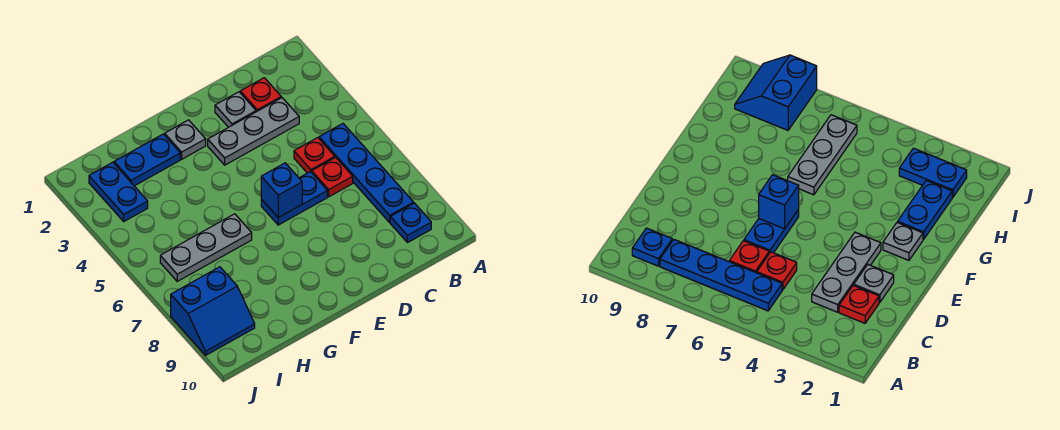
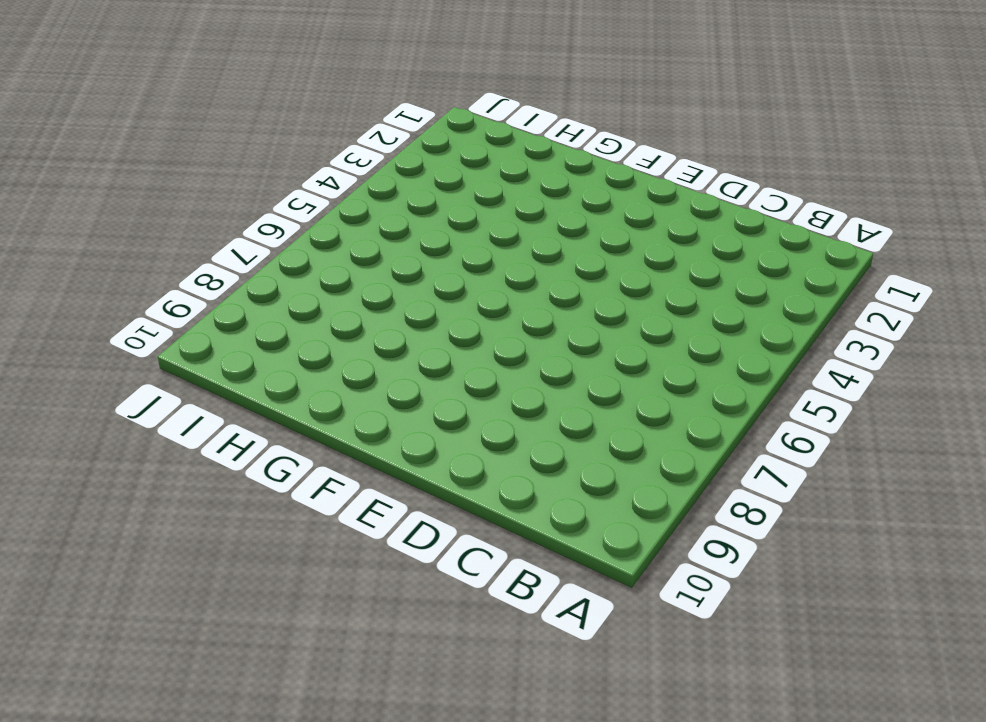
none -> blue plate B5:B8 level 1
none -> blue plate B9 level 1
none -> red plate C2 level 1

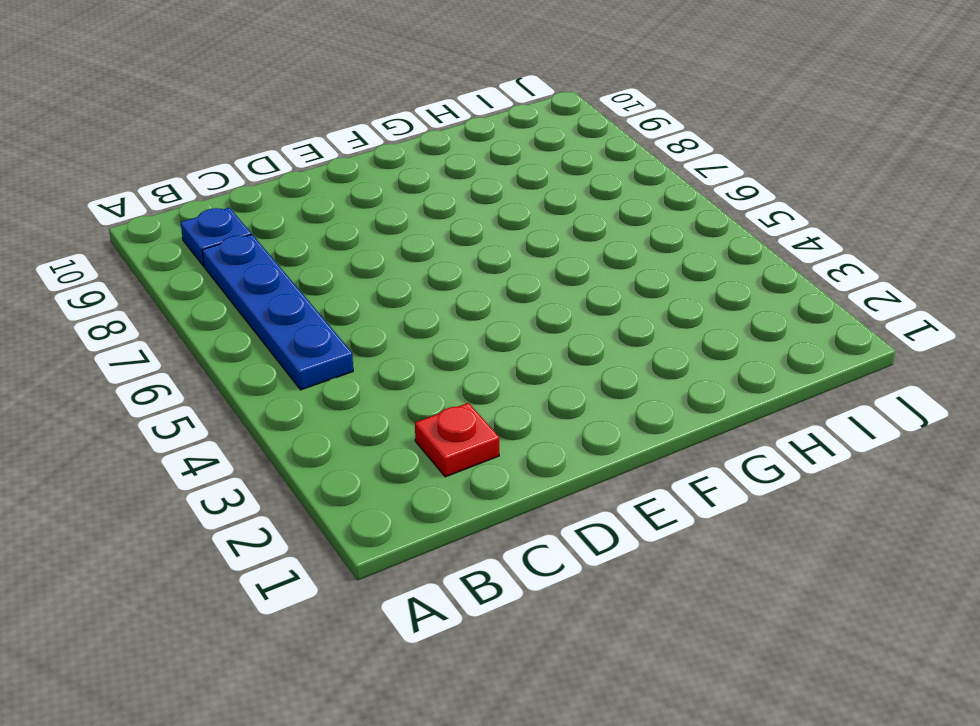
none -> grey plate C3:E3 level 1
none -> red plate C5 level 1
none -> red plate C6 level 1

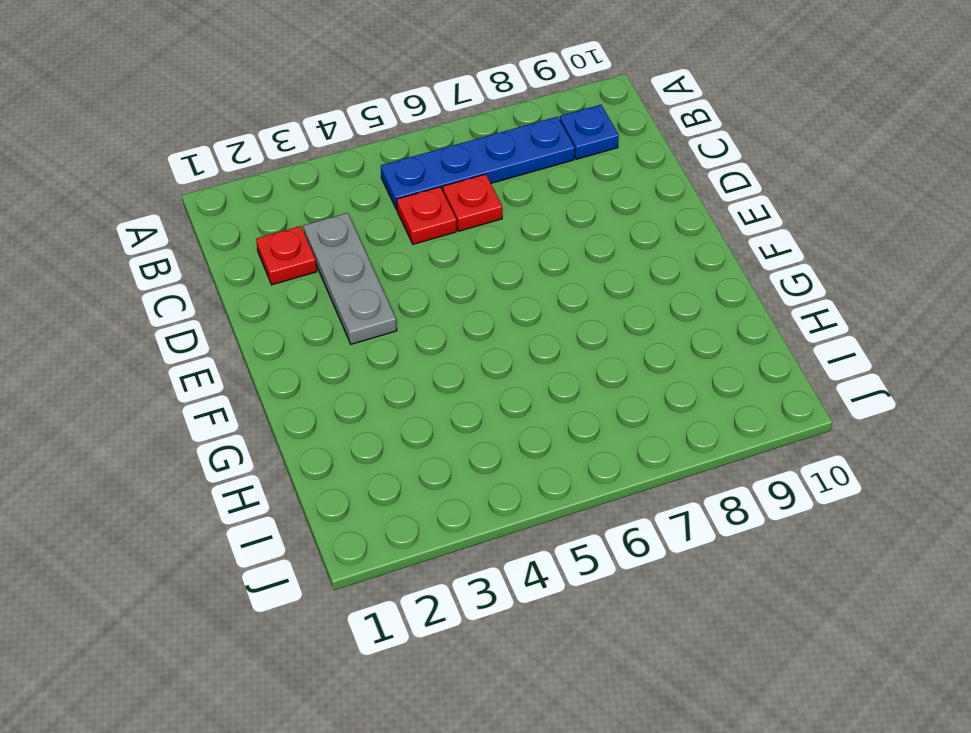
none -> grey plate D2 level 1
none -> blue plate D6:E6 level 1
none -> grey plate F2 level 1

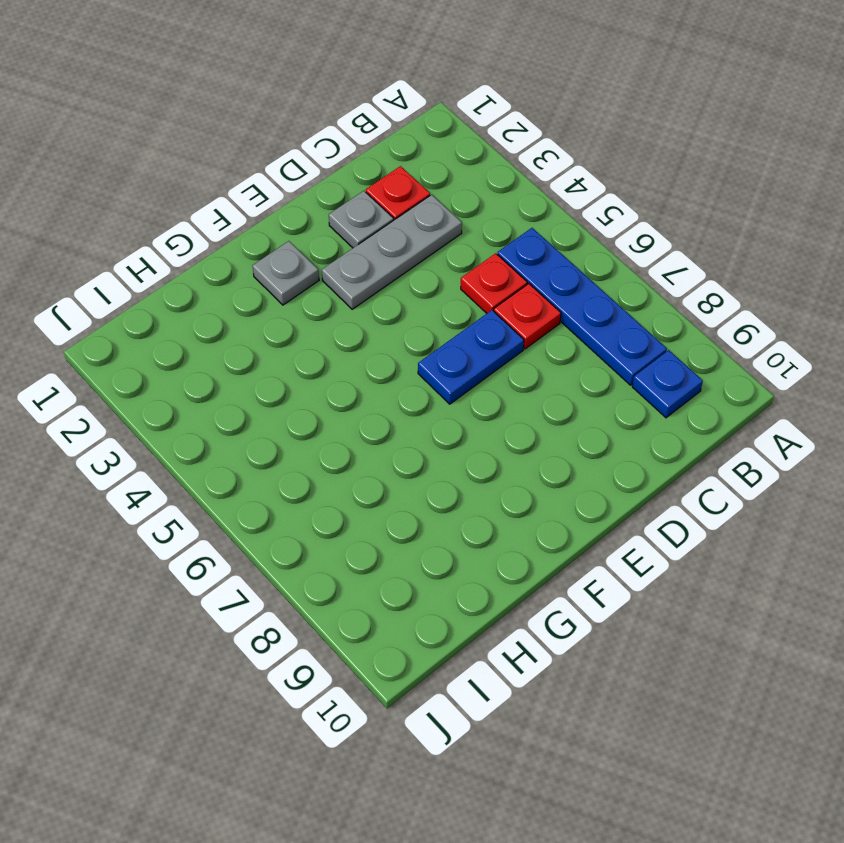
none -> blue plate G2:H2 level 1
none -> grey plate G6:I6 level 1
none -> blue plate I2:I3 level 1

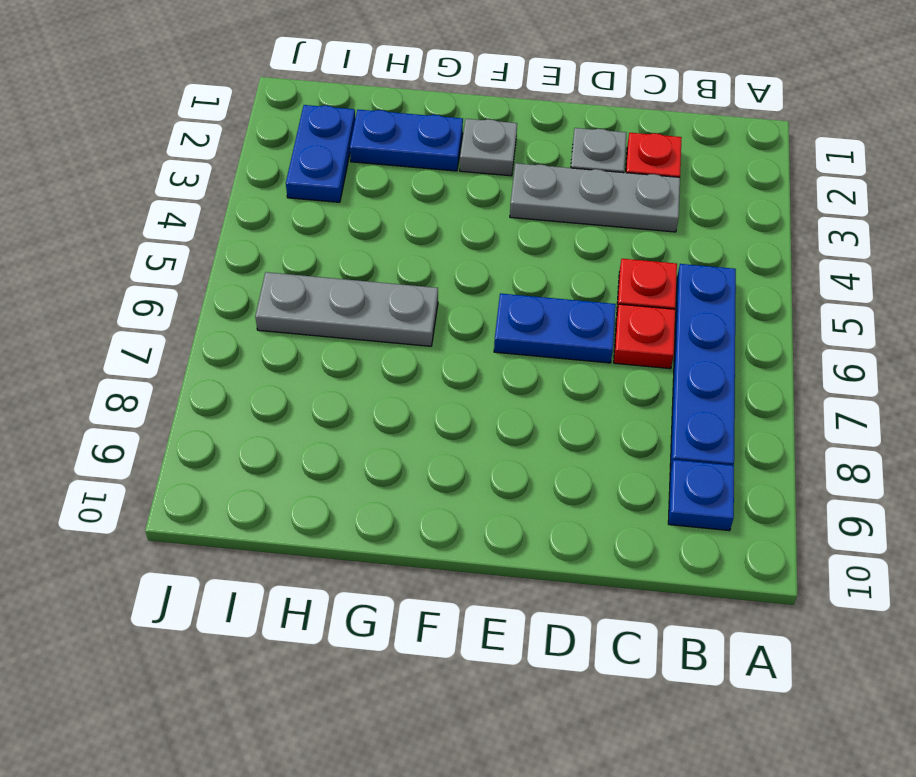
none -> blue slope I8:J9 level 1 top 8
none -> blue brick E6 level 2

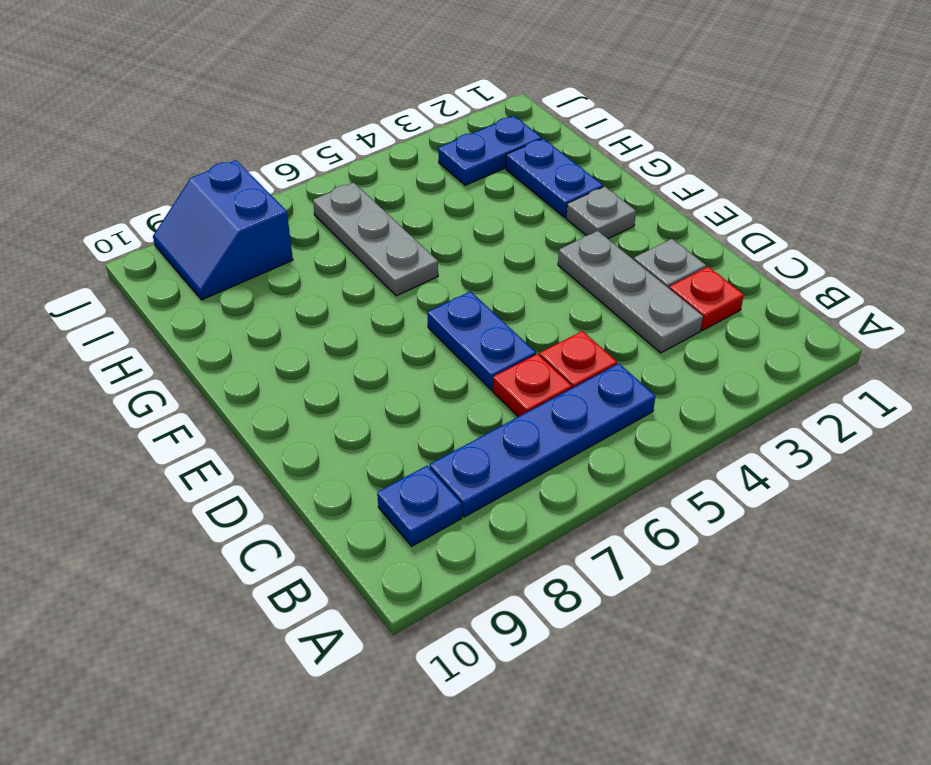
none -> blue brick E6 level 2

